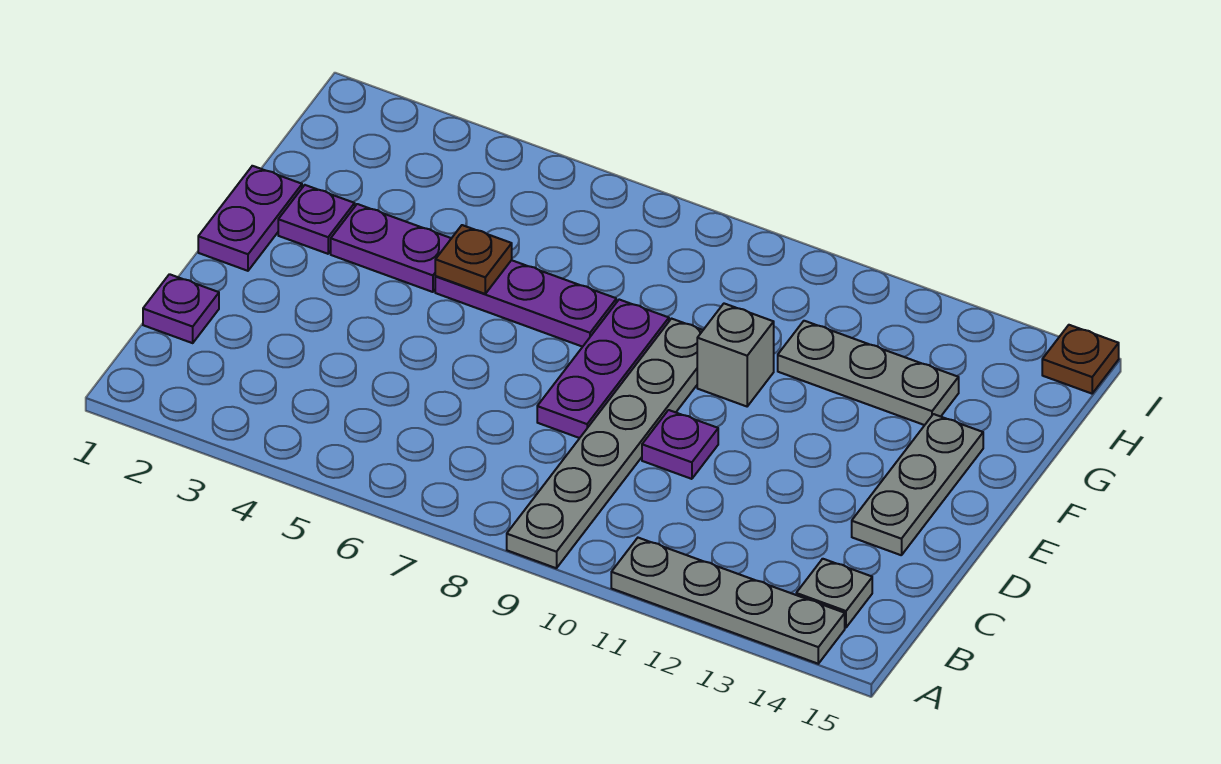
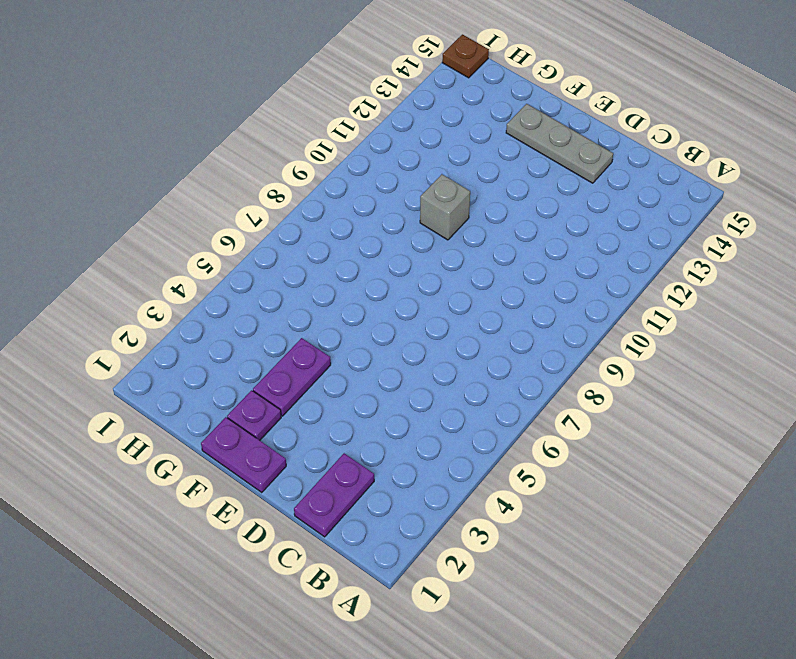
purple plate C1:C2 level 1 -> purple plate C1 level 1
none -> grey plate A9:F9 level 1
none -> grey plate A11:A14 level 1
none -> grey plate B14 level 1

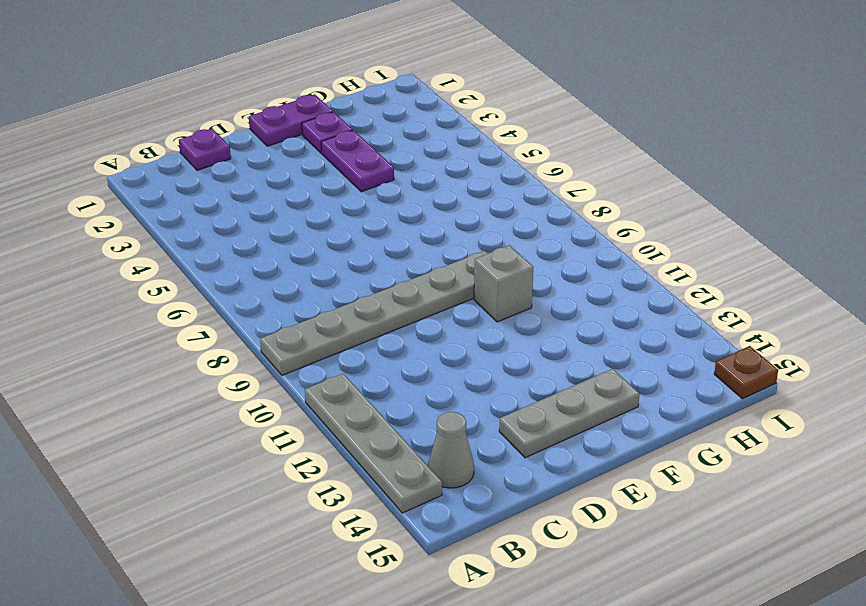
grey cone B14 level 1 -> grey plate B14 level 1
none -> purple plate D8:F8 level 1
none -> purple plate D10 level 1
none -> purple plate F5:F7 level 1

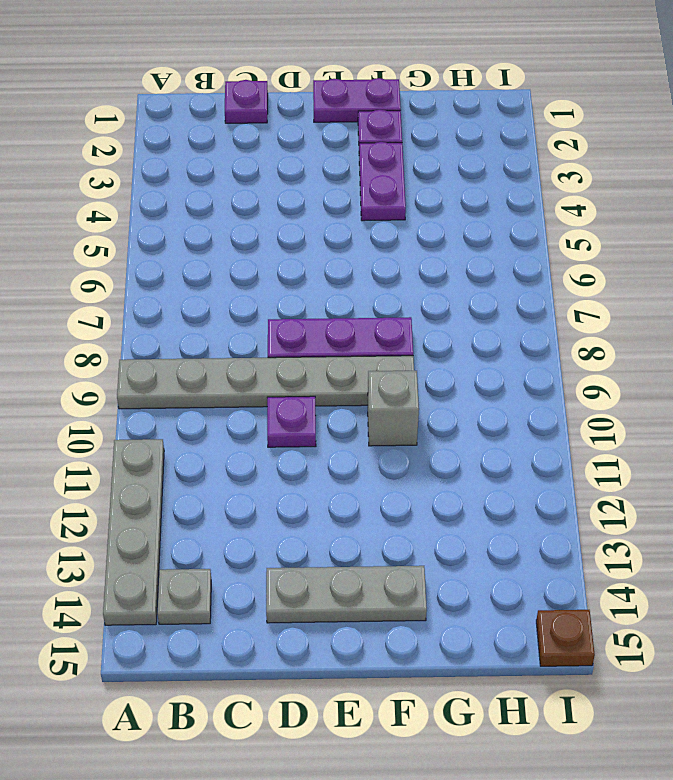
none -> purple plate F5:F7 level 1
none -> grey plate G11:G13 level 1
none -> brown plate F5 level 2

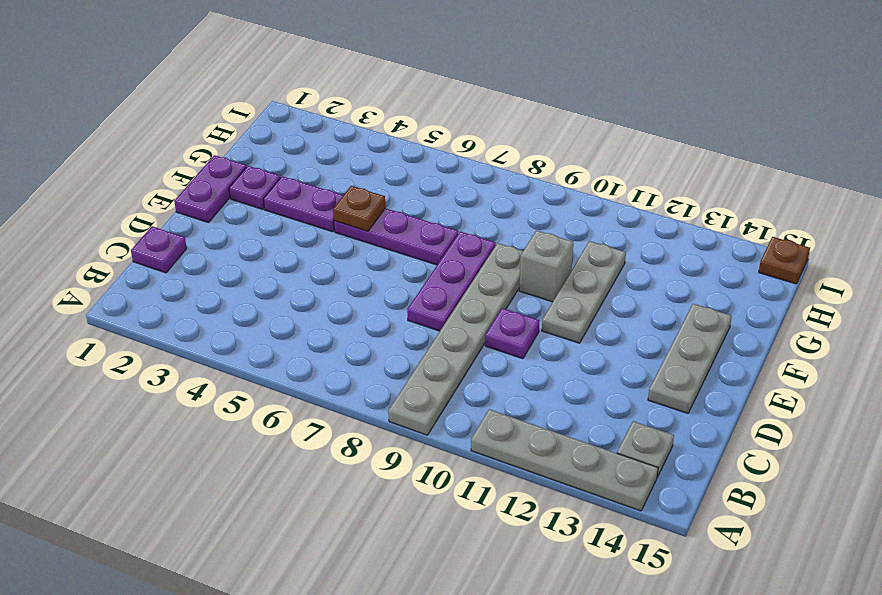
grey plate E11:G11 level 1 -> grey plate G11:G13 level 1

